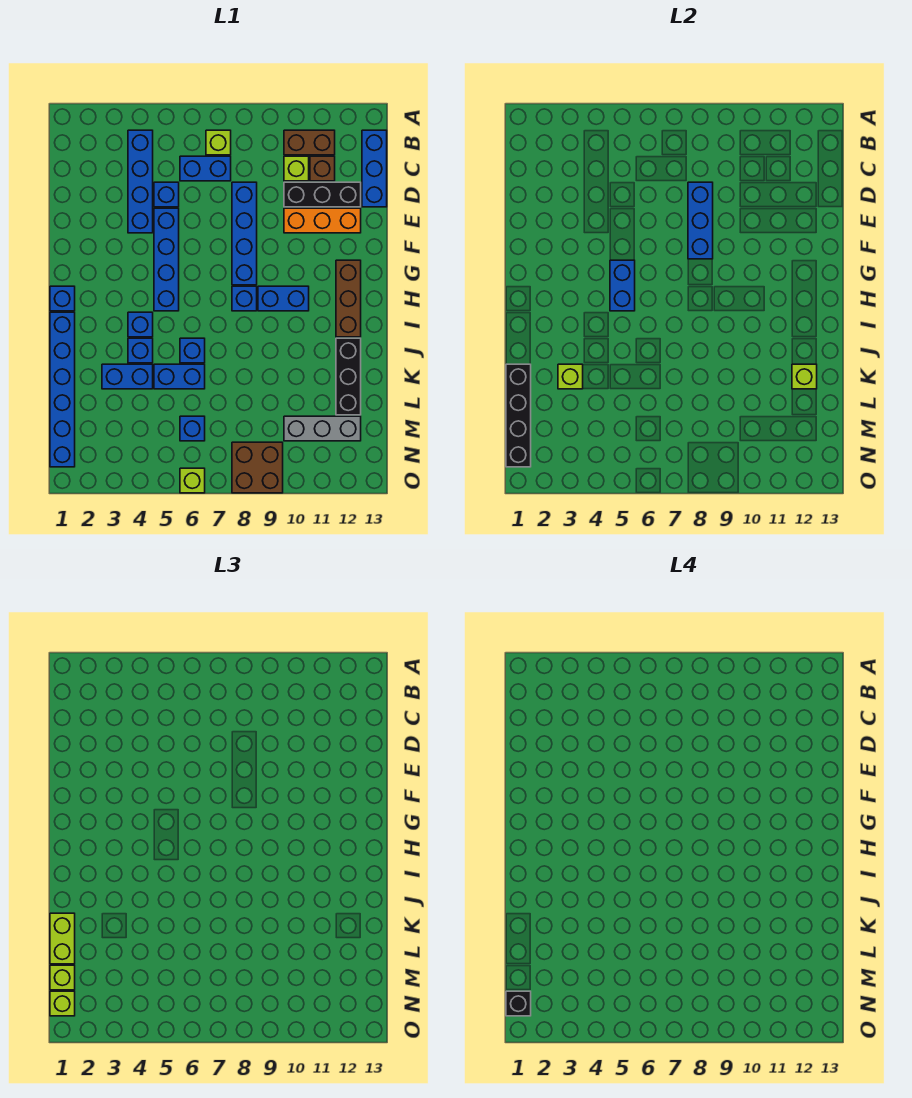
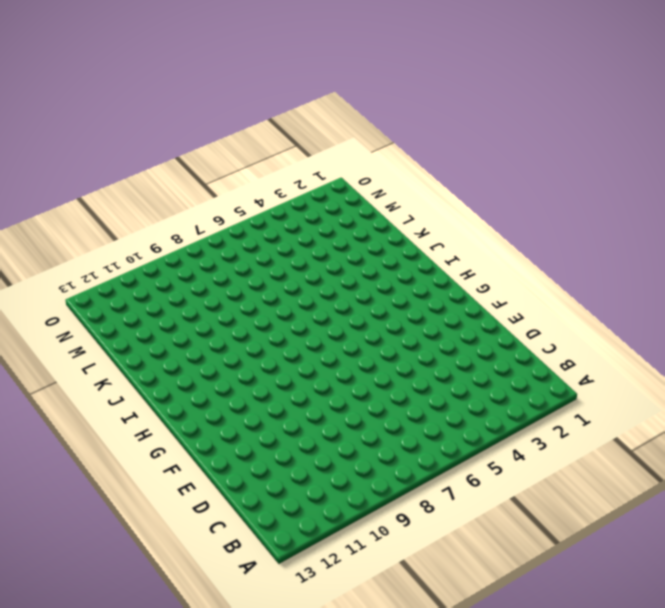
none -> blue brick B4:E4 level 1
none -> lime brick B7 level 1
none -> brown brick B10:B11 level 1
none -> blue brick B13:D13 level 1

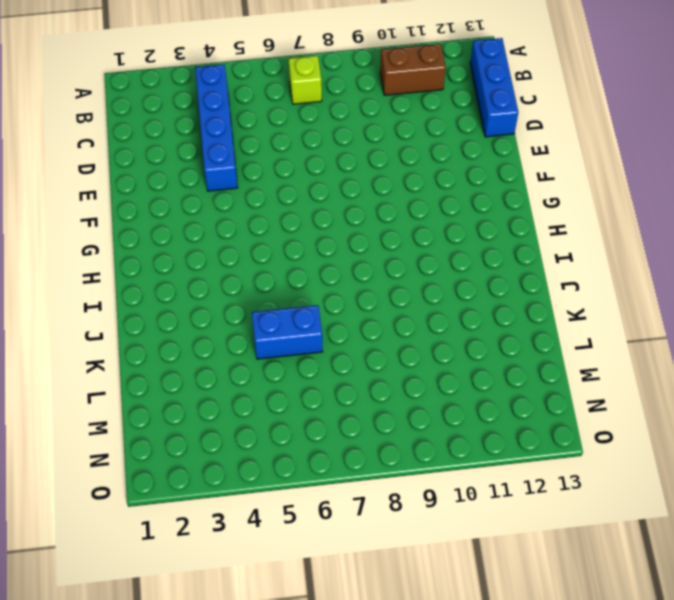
none -> blue brick C6:C7 level 1
none -> lime brick C10 level 1
none -> brown brick C11 level 1
none -> blue brick D5 level 1

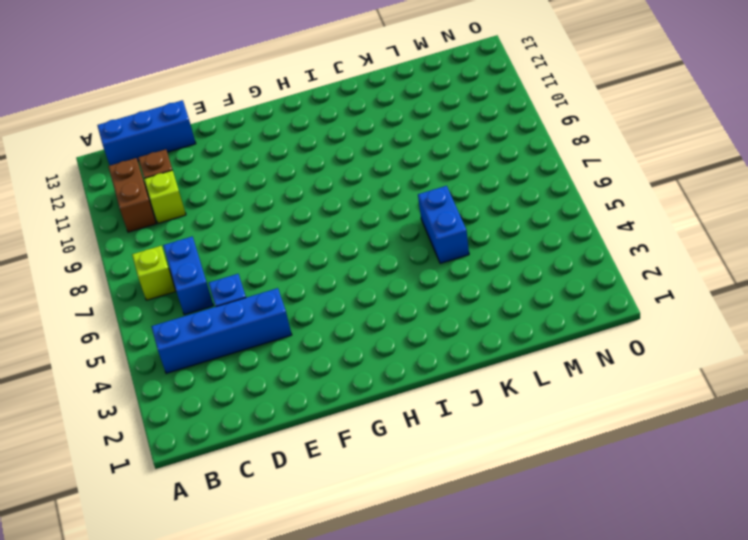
none -> blue brick D8:G8 level 1
none -> black brick D10:D12 level 1
none -> blue brick E5:H5 level 1
none -> orange brick E10:E12 level 1

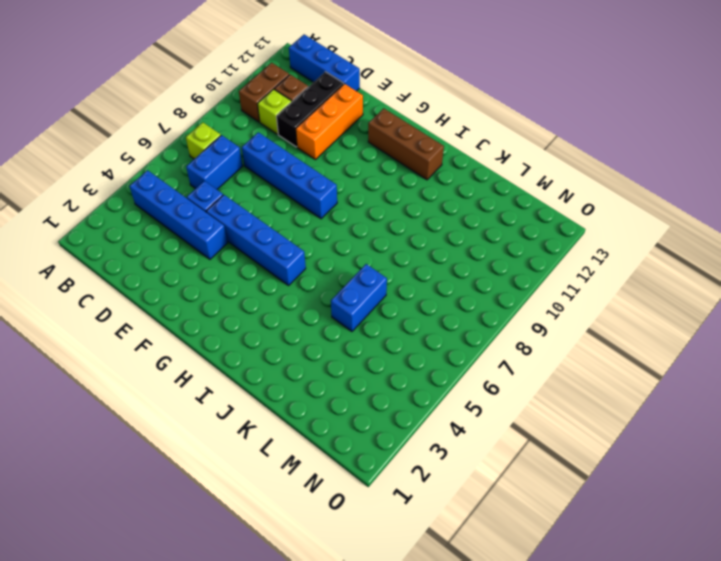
none -> blue brick H1 level 1
none -> blue brick H8 level 1
none -> blue brick H9:H10 level 1
none -> blue brick I1:N1 level 1

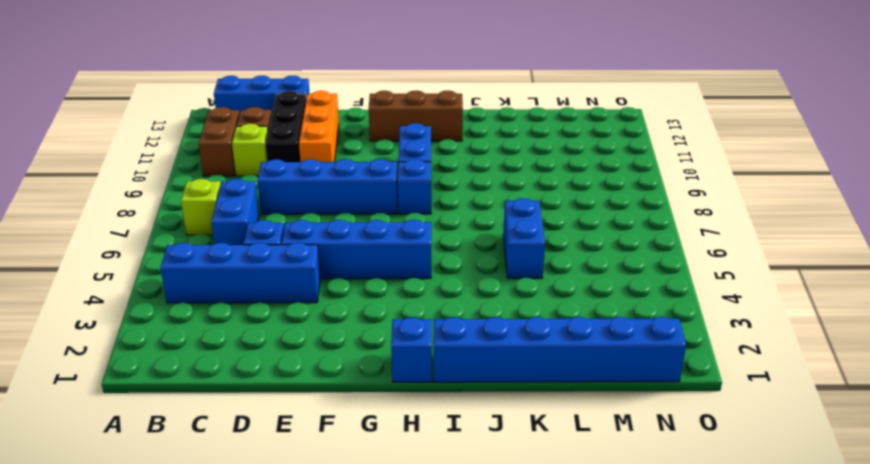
none -> blue brick I4 level 1
none -> blue brick J4 level 1
none -> blue brick J6 level 1
none -> black brick J12:L12 level 1

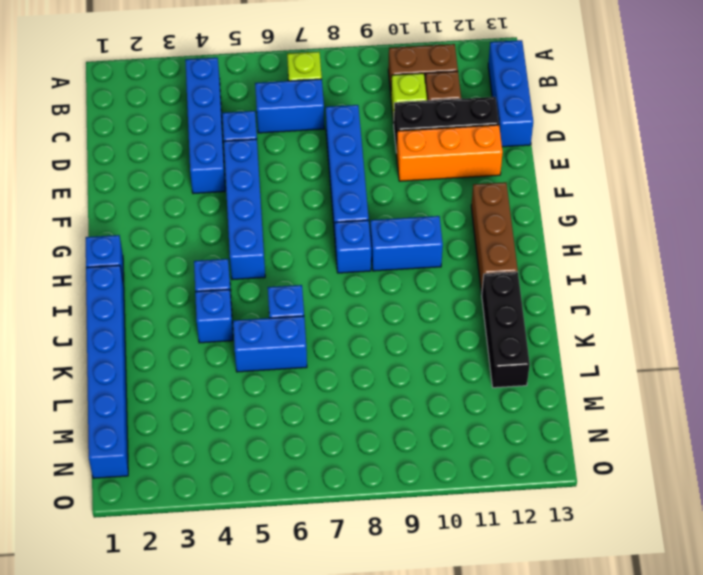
none -> blue brick K3:K4 level 1
none -> blue brick M6 level 1
none -> grey brick M10:M12 level 1
none -> brown brick N8:O9 level 1

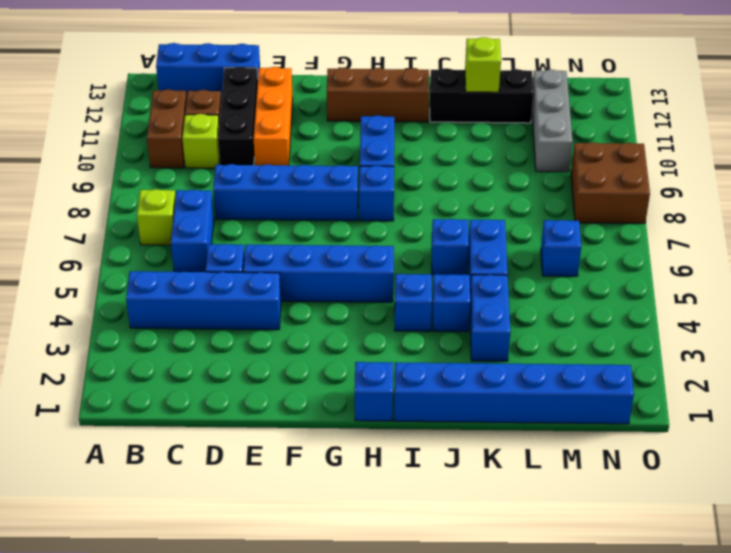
none -> lime brick O6 level 1
none -> blue brick D8:F8 level 2
none -> blue brick G5:H5 level 2
none -> black brick K1:N1 level 2

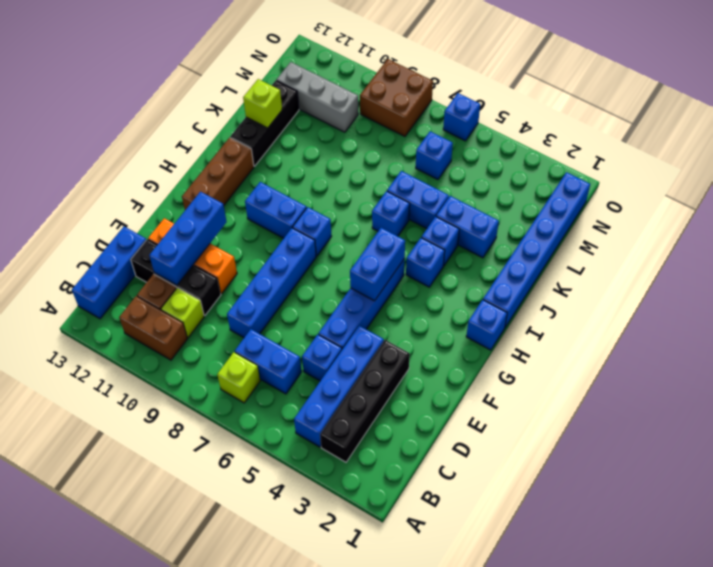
black brick B3:E3 level 1 -> black brick K1:N1 level 2
blue brick D11:F11 level 2 -> blue brick D8:F8 level 2
blue brick O6 level 1 -> lime brick O6 level 1
none -> lime brick K3 level 2
none -> lime brick K1:L1 level 3
none -> lime brick M1 level 3
none -> lime brick N1 level 3

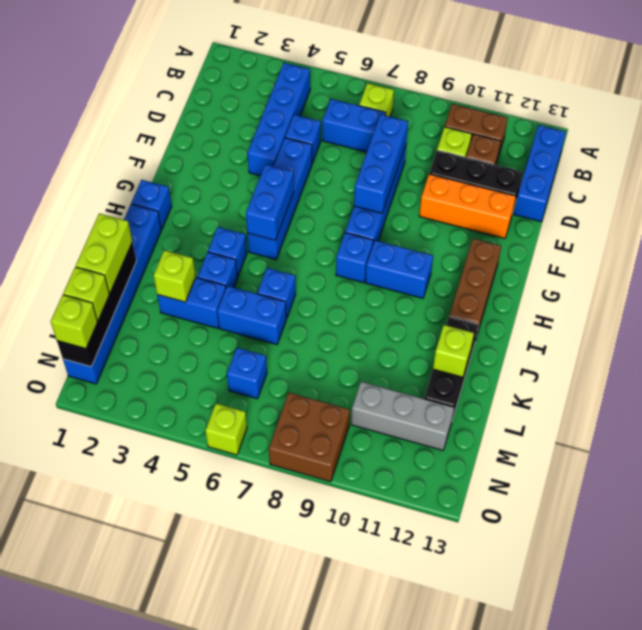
none -> black brick N1 level 4

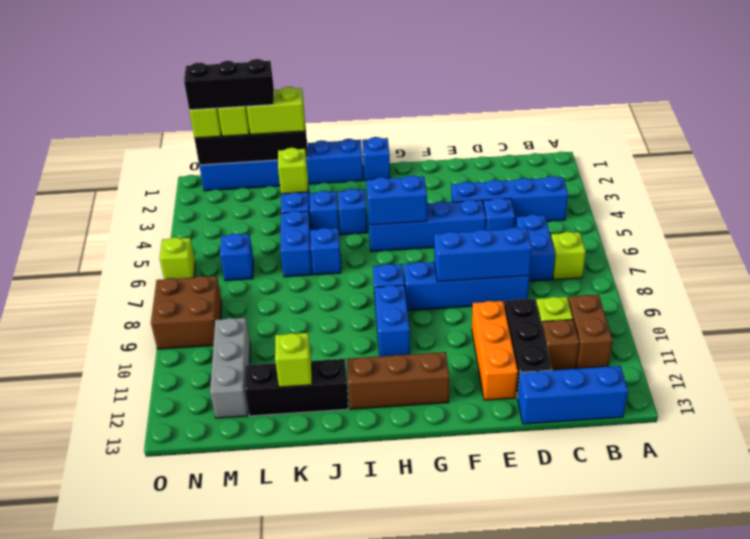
black brick L1:N1 level 4 -> black brick N1 level 4

